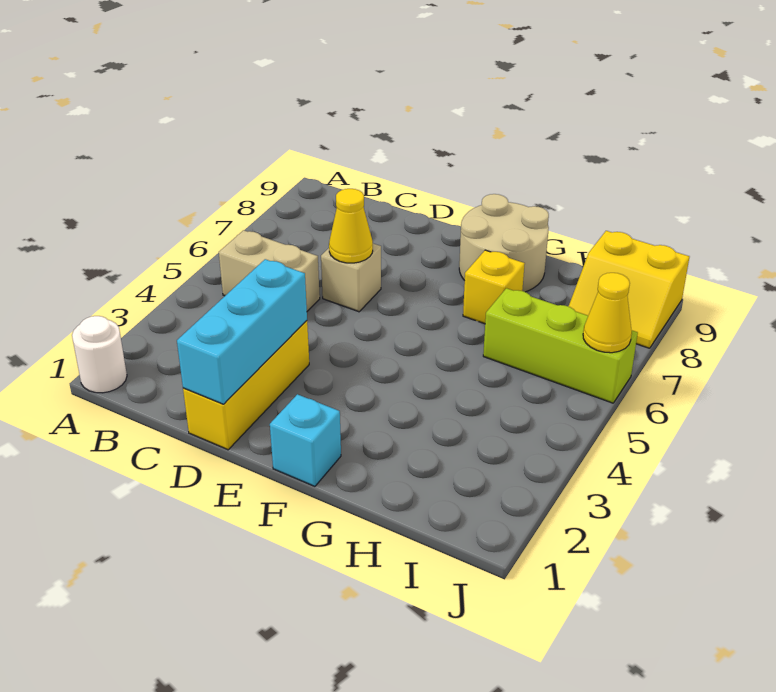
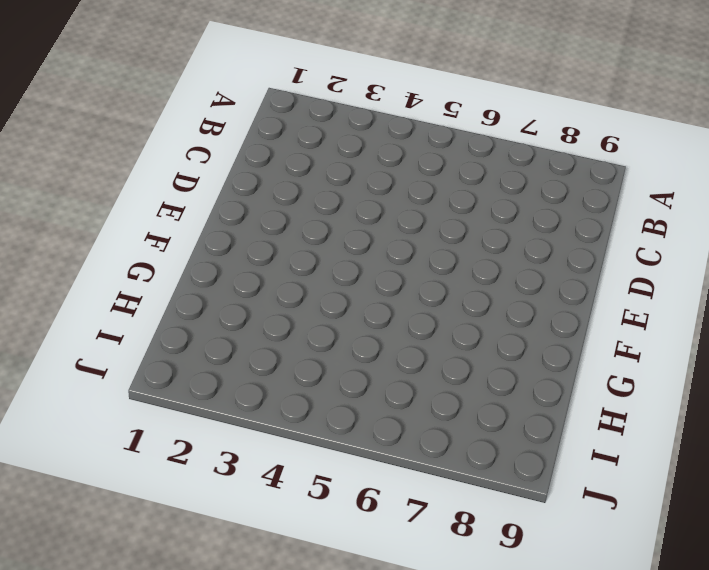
none -> white round brick A1 level 1
none -> tan brick B5:C5 level 1
none -> yellow brick D1:D3 level 1

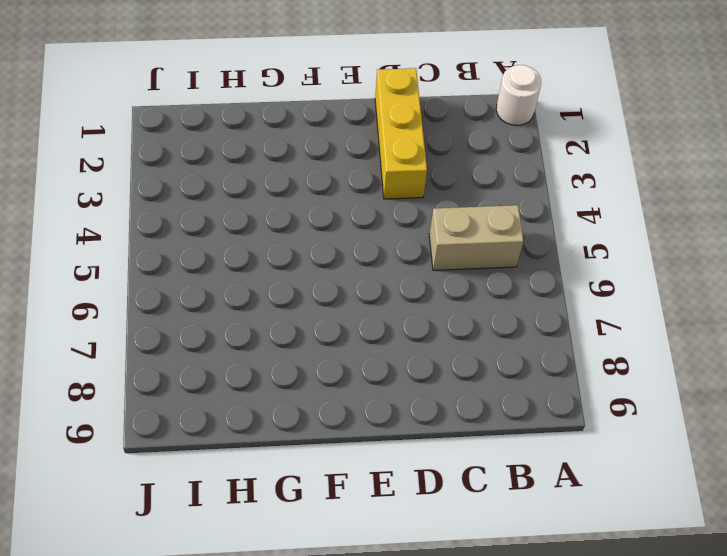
none -> tan brick D6 level 1
none -> cyan brick F1 level 1
none -> tan round brick F8:G9 level 1

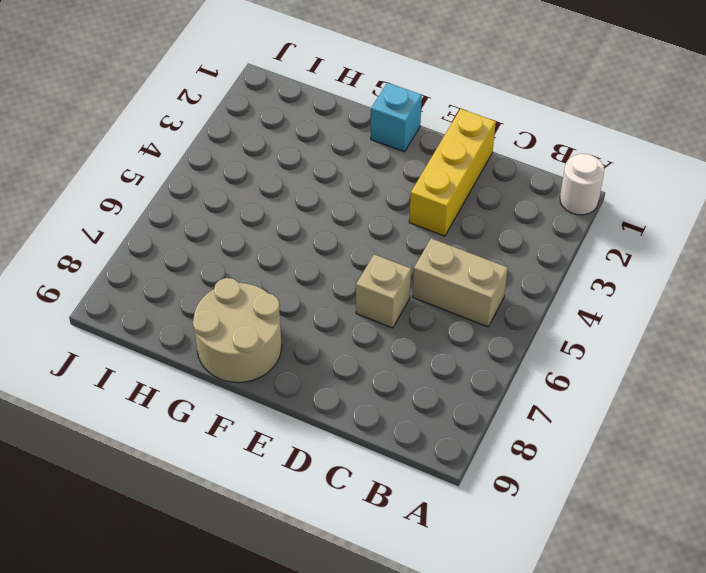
none -> yellow brick G7 level 1
none -> lime brick H6:J6 level 1
none -> yellow slope I8:J9 level 1 top 9

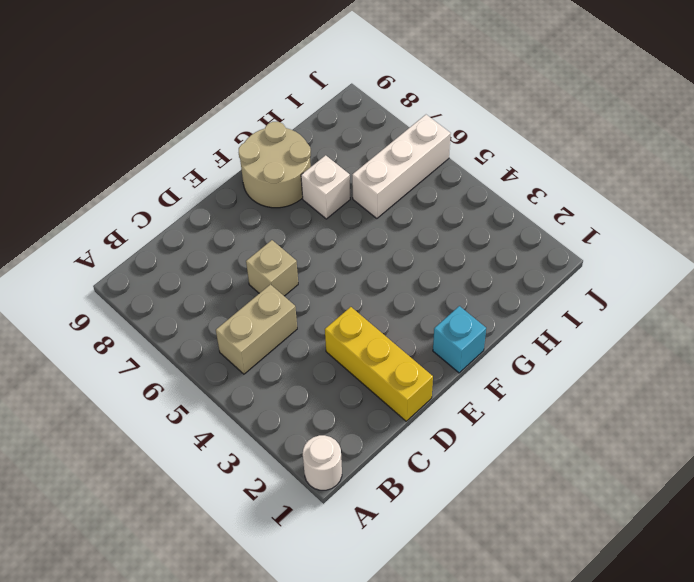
white brick G7 level 1 -> yellow brick G7 level 1
white brick H6:J6 level 1 -> lime brick H6:J6 level 1
none -> yellow slope I8:J9 level 1 top 9
none -> cyan brick D1:D3 level 2
none -> yellow cone D6 level 2

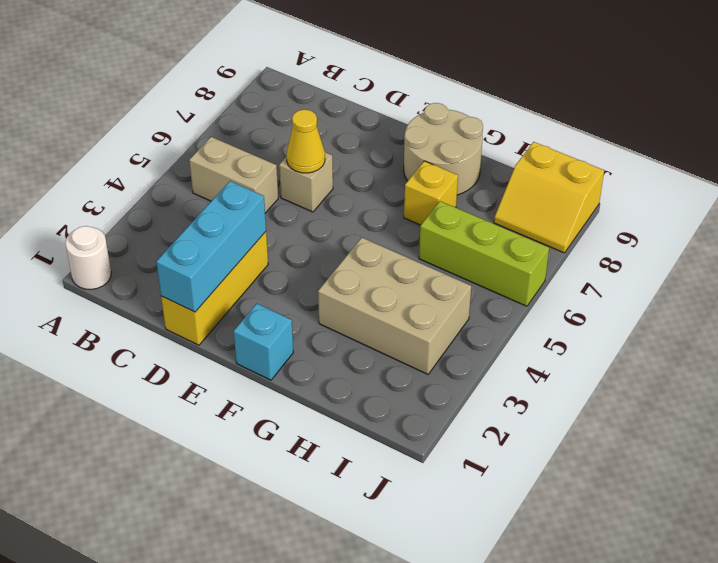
tan brick G3:I4 level 1 -> none
none -> yellow cone J6 level 2

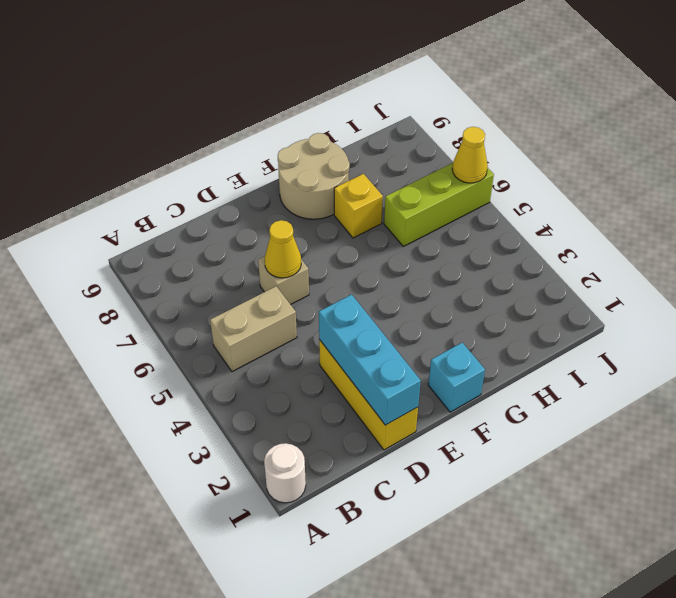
none -> yellow slope I8:J9 level 1 top 9

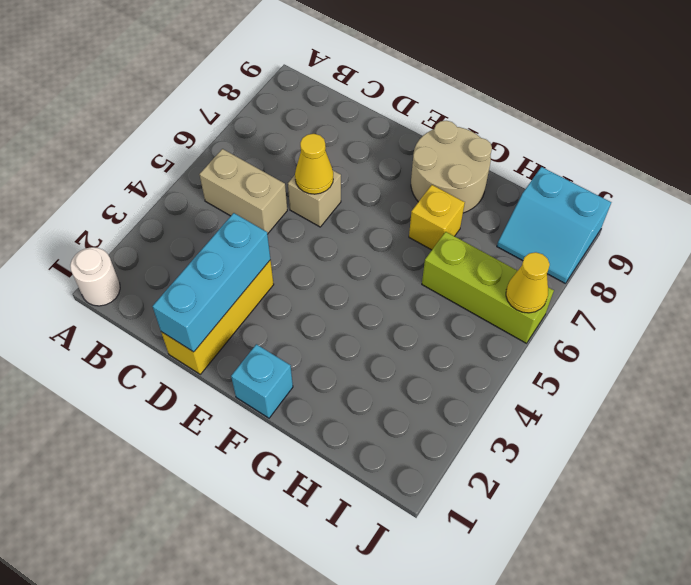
cyan slope I8:J9 level 1 top 9 -> yellow slope I8:J9 level 1 top 9

